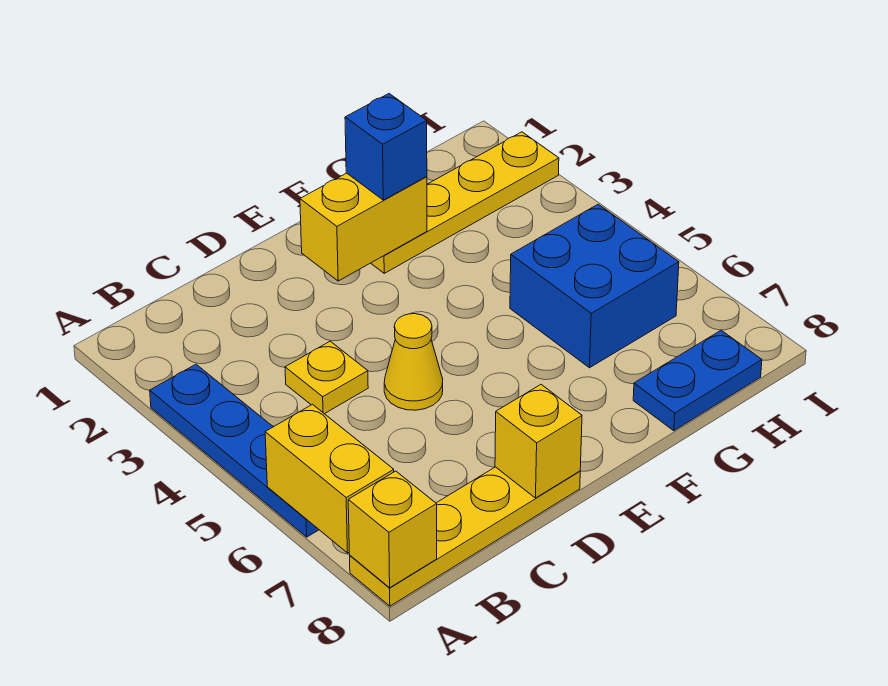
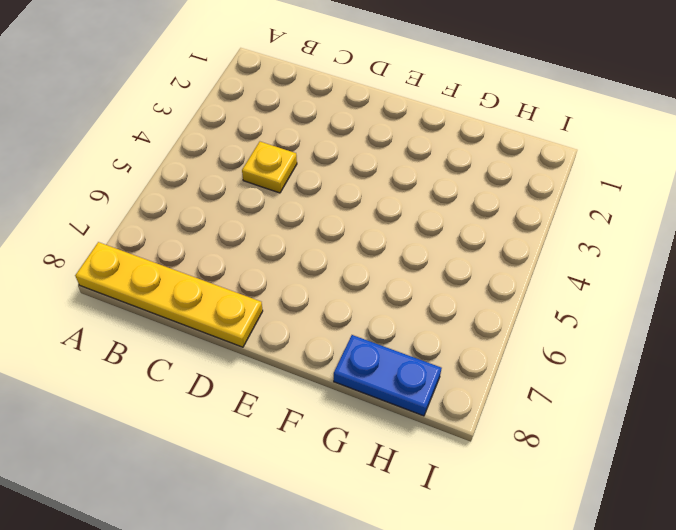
none -> blue plate A3:A6 level 1
none -> yellow cone D5 level 1
none -> yellow plate F2:I2 level 1

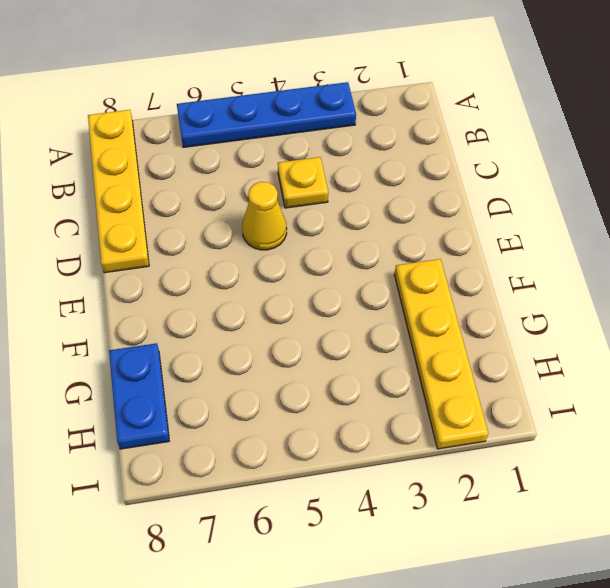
none -> blue brick G5:H6 level 1
none -> yellow brick A6:A7 level 2
none -> yellow brick A8 level 2

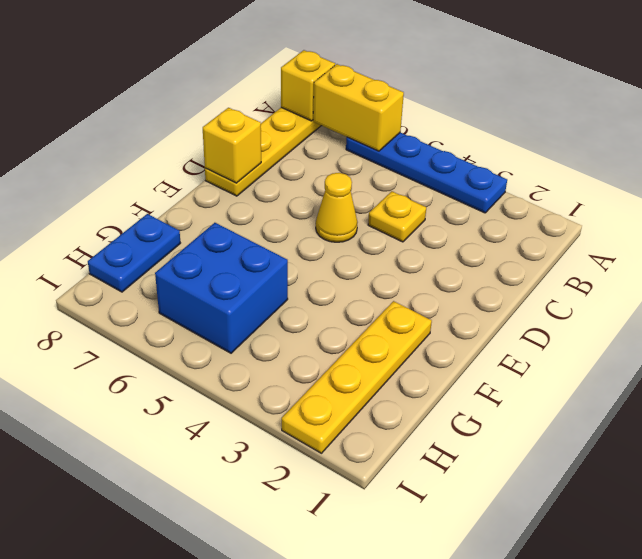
none -> yellow brick E2:F2 level 2
none -> blue brick F2 level 3

